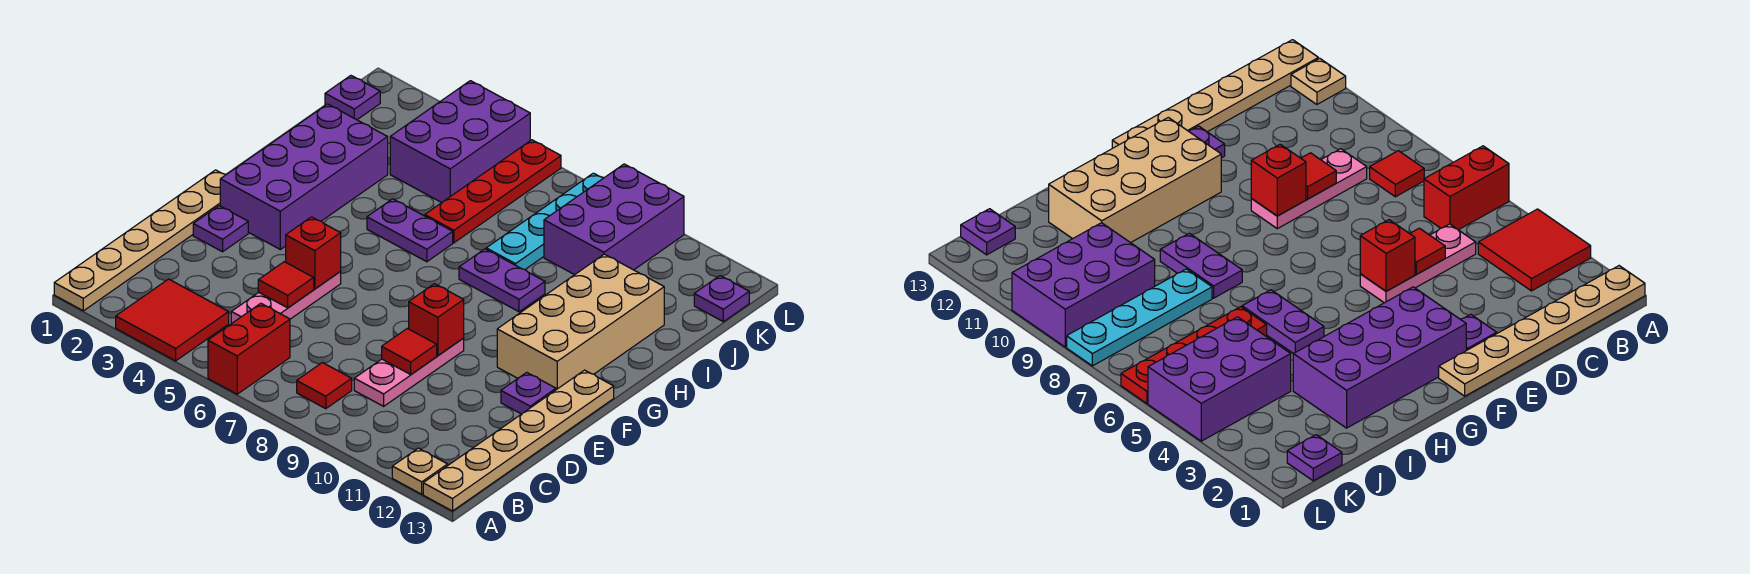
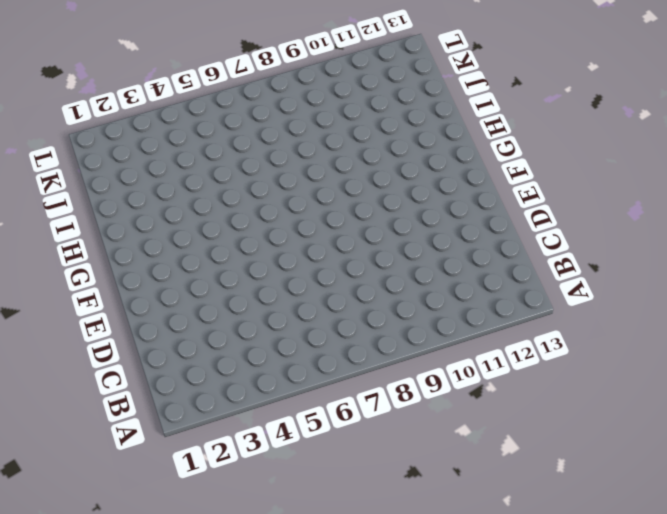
none -> tan plate A1:F1 level 1
none -> red tile A3:B4 level 1
none -> red brick A6:B6 level 1

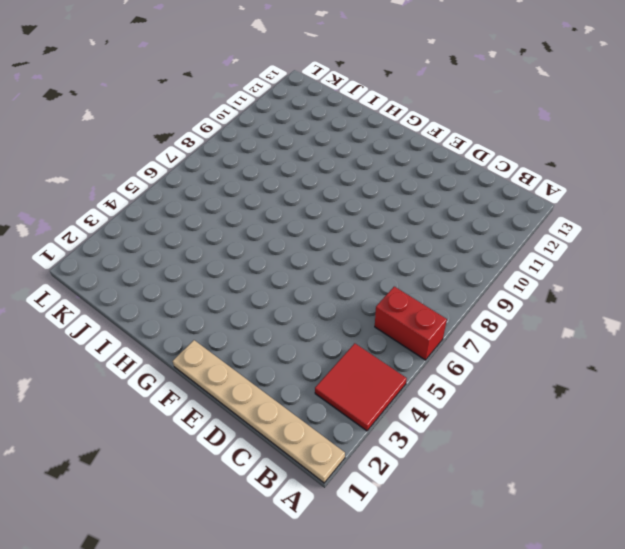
none -> tan plate A12 level 1
none -> tan plate A13:F13 level 1
none -> red tile B8 level 1

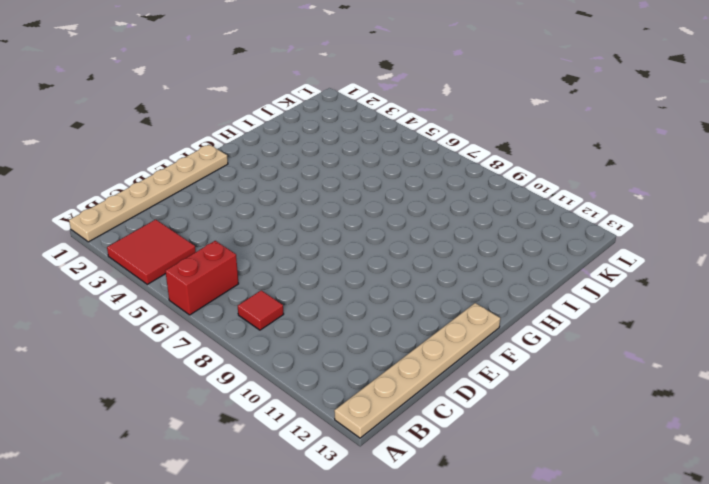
none -> tan plate A12 level 1
none -> pink plate C5:E5 level 1
none -> pink plate C9:E9 level 1

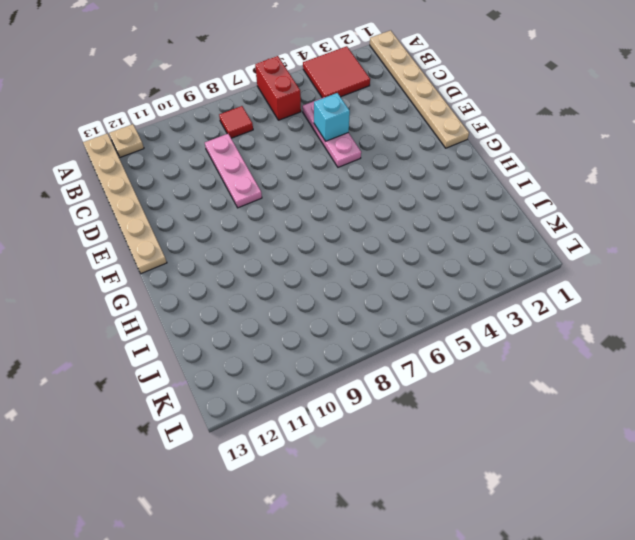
cyan brick D5 level 2 -> red tile D5 level 2
none -> purple plate E2 level 1
none -> purple plate E12 level 1
none -> purple brick F2:I3 level 1

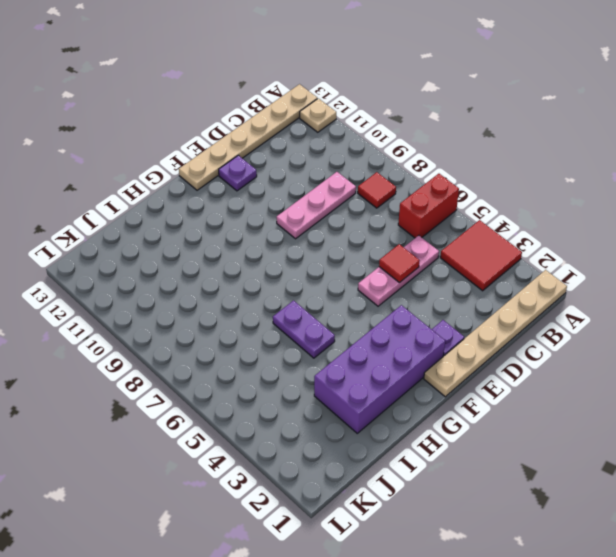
none -> tan brick F11:I12 level 1
none -> purple plate H8:H9 level 1
none -> red plate I6:L6 level 1

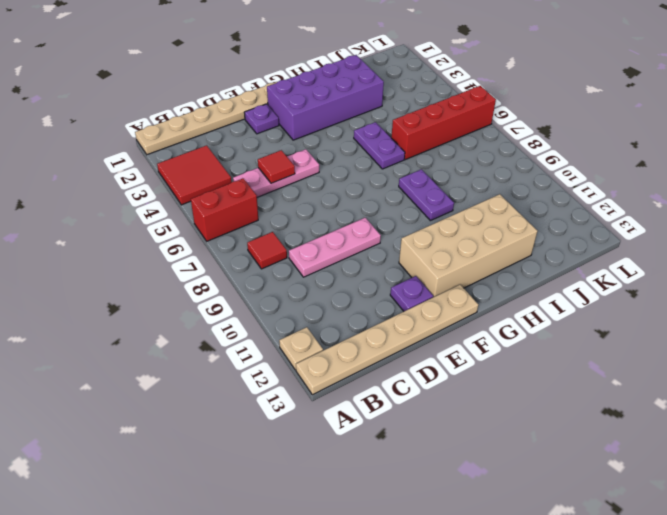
red brick I6:L6 level 1 -> red plate I6:L6 level 1
none -> cyan plate I8:L8 level 1
none -> purple brick J4:L5 level 1
none -> purple brick J9:L10 level 1

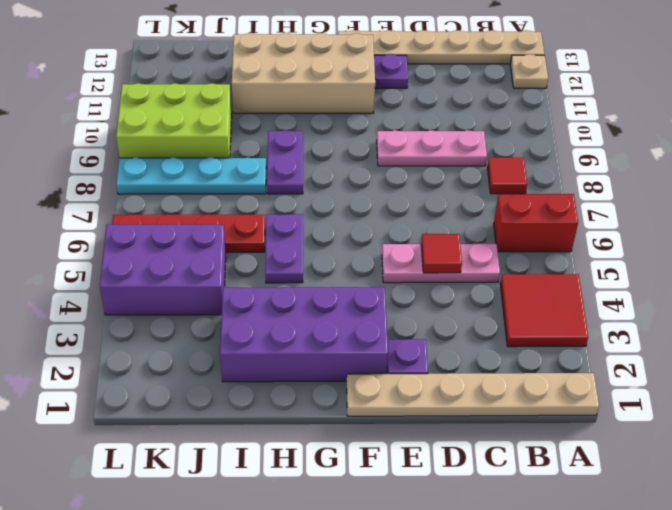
lime brick J9:L10 level 1 -> purple brick J9:L10 level 1
none -> purple plate K1 level 1
none -> purple plate K13 level 1
none -> red tile D9 level 2

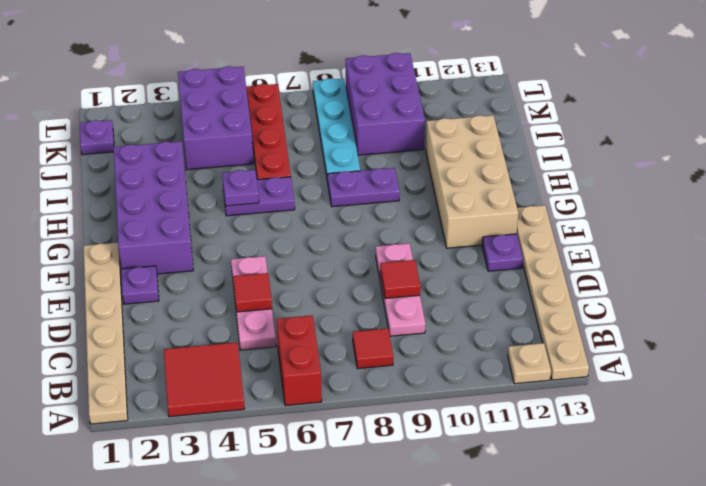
purple plate H5 level 2 -> purple plate K13 level 1
none -> red brick E5 level 2
none -> red brick E9 level 2

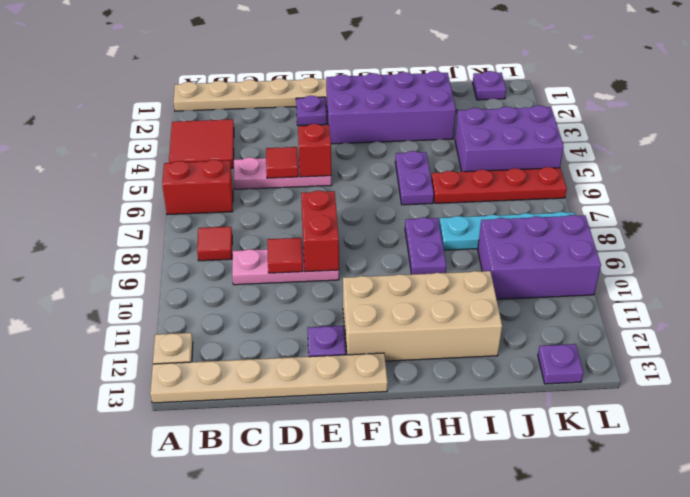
red brick E8:E9 level 2 -> red brick E9 level 2

